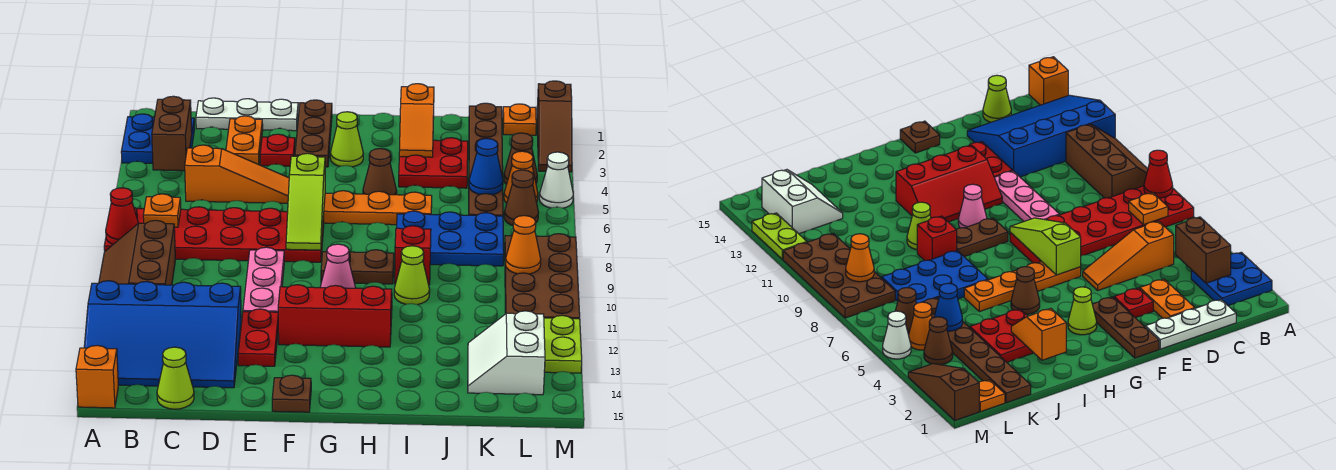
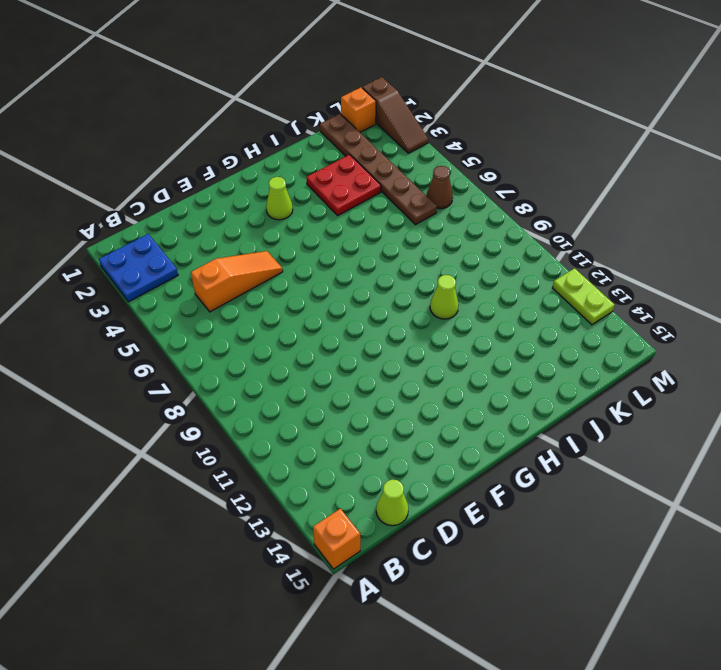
orange brick L1 level 1 -> orange plate L1 level 1
none -> red plate A7:F8 level 1
none -> brown slope A9:B11 level 1 top B
none -> blue slope A12:D14 level 1 top 12
none -> white plate C1:E1 level 1

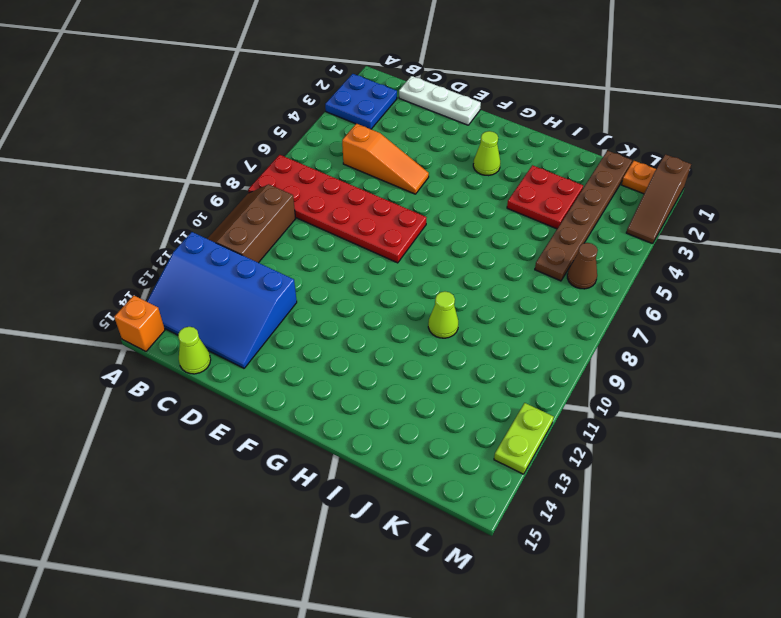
none -> orange plate D2:D3 level 1
none -> red plate E3 level 1
none -> pink plate E9:E11 level 1
none -> red plate E12:E13 level 1

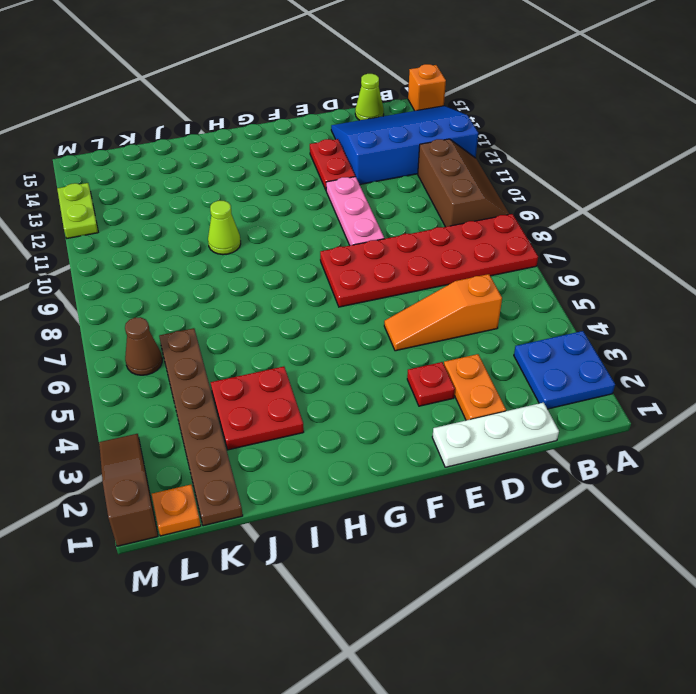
none -> brown plate F1:F3 level 1
none -> orange plate F6:I6 level 1
none -> red slope F11:H12 level 1 top 12
none -> brown plate F15 level 1

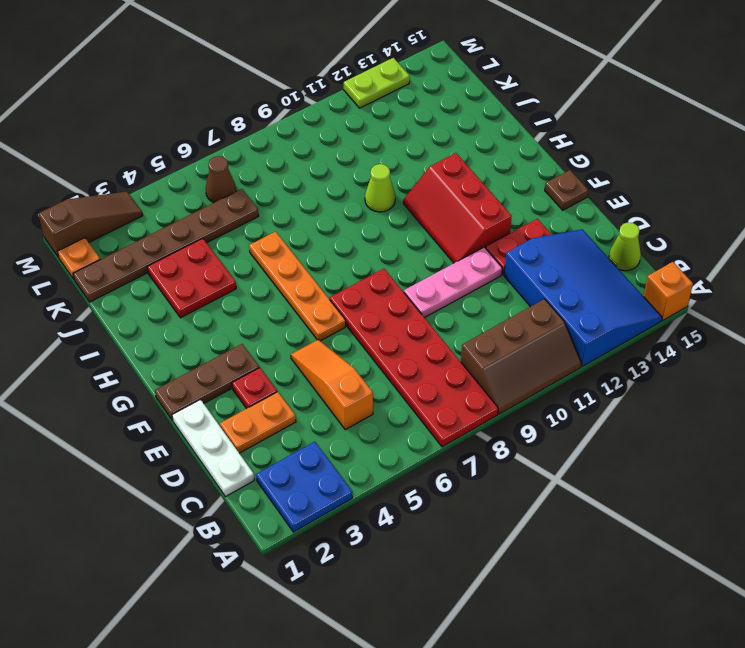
none -> lime cone G3 level 1
none -> brown plate G9:H9 level 1
none -> pink cone G10 level 1
none -> brown cone H5 level 1

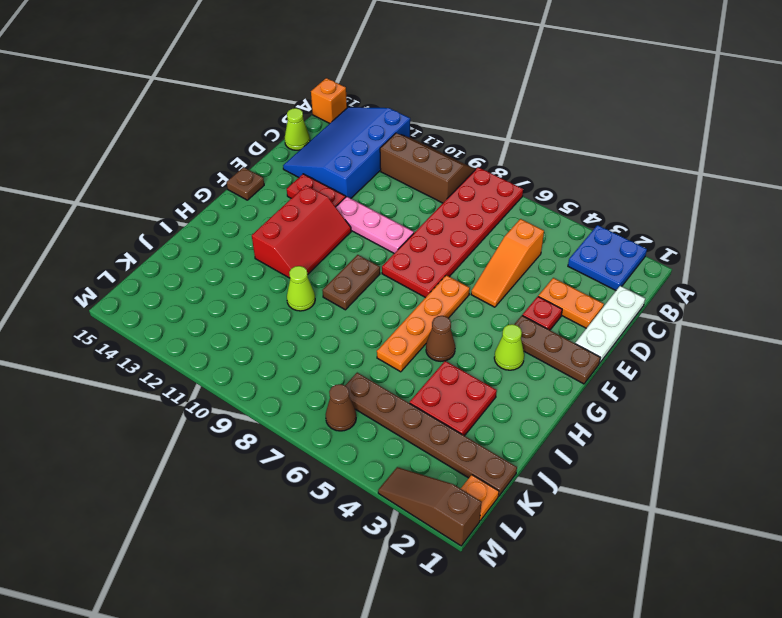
none -> pink cone G10 level 1
none -> blue plate I7:K8 level 1
none -> red brick I9 level 1
none -> white slope K13:L14 level 1 top L

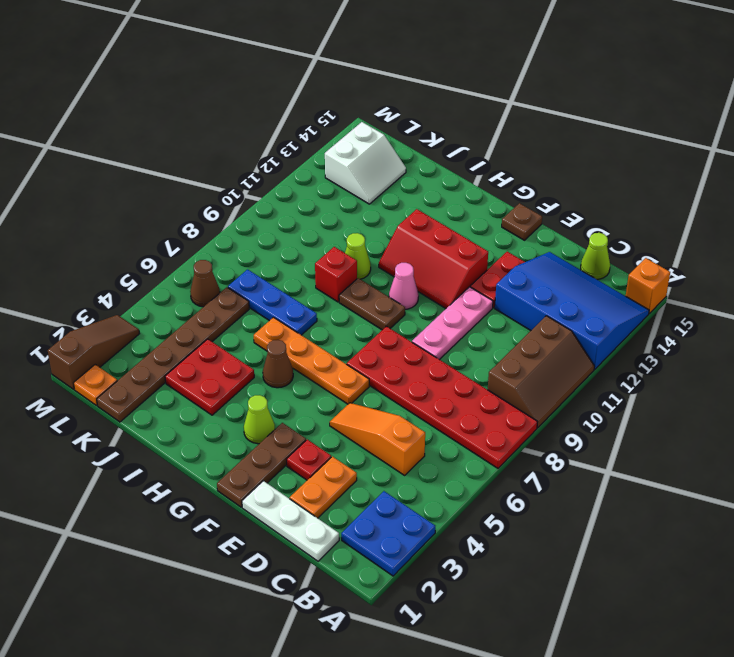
blue plate I7:K7 level 1 -> blue plate I7:K8 level 1
none -> brown cone L4 level 1
none -> orange cone L5 level 1
none -> brown plate L8:M11 level 1
none -> white cone M5 level 1

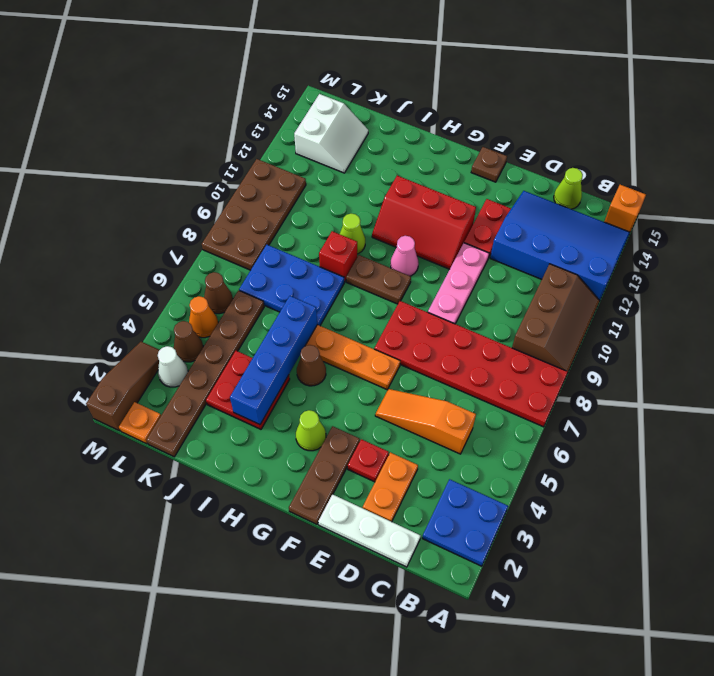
blue brick I3:I6 level 2 -> orange slope I2:I3 level 2 top 2
white cone L3 level 1 -> white cone M5 level 1
none -> lime plate M12:M13 level 1
none -> red cone A8 level 2
none -> brown brick B3:B4 level 2
none -> orange plate B7 level 2

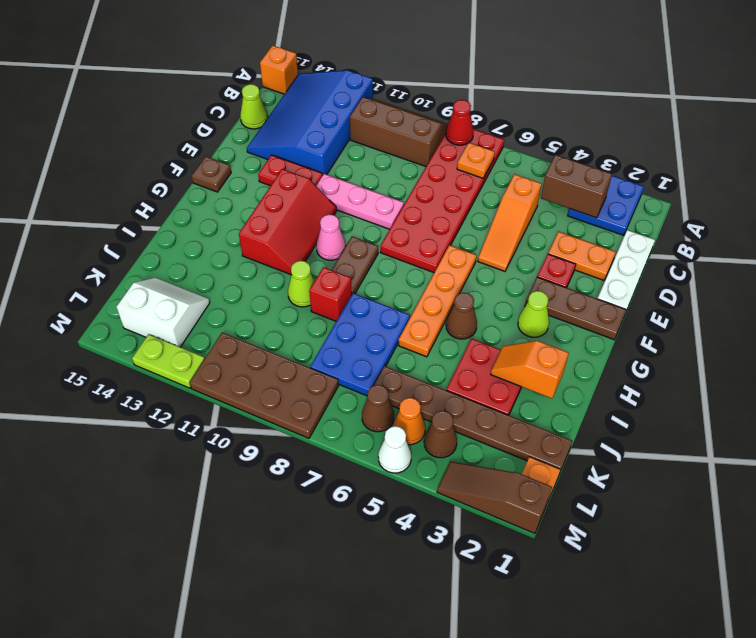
none -> lime slope F6:F8 level 2 top 6
none -> blue cone K5 level 2
none -> orange cone L9 level 2

